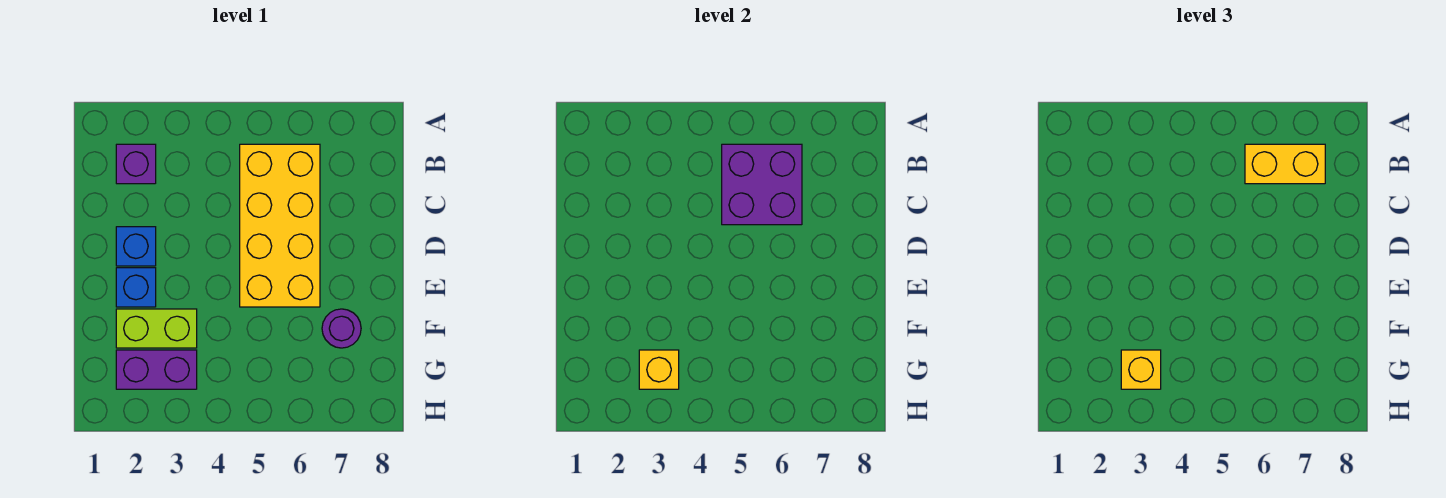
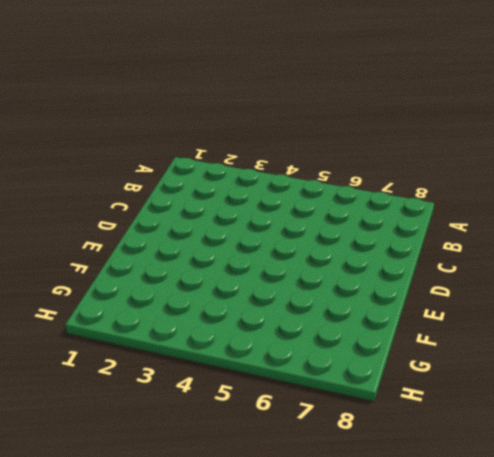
none -> purple brick B2 level 1
none -> yellow brick B5:E6 level 1

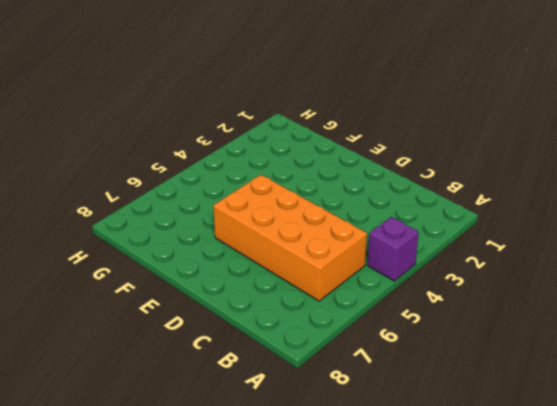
purple brick A4 level 1 -> purple brick B2 level 1
orange brick B5:E6 level 1 -> yellow brick B5:E6 level 1
none -> blue brick D2 level 1
none -> blue brick E2 level 1

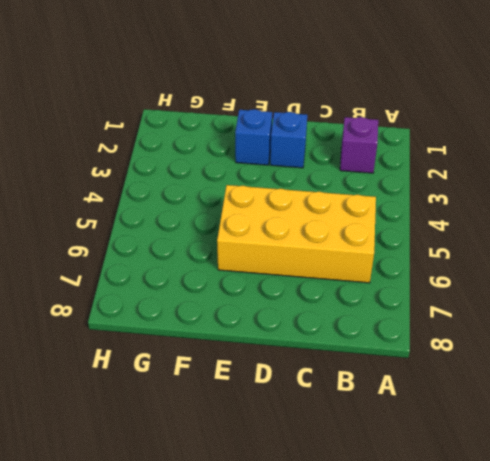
none -> lime brick F2:F3 level 1
none -> purple round brick F7 level 1

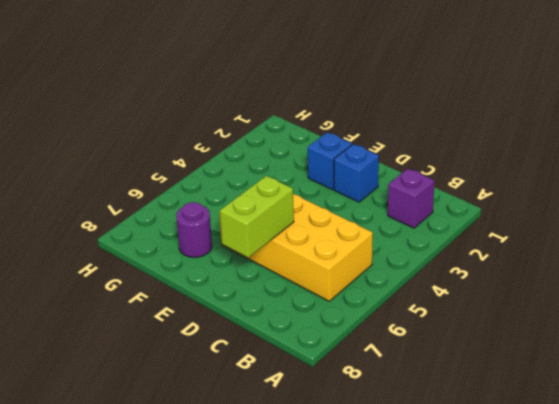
lime brick D6:D7 level 2 -> lime brick F2:F3 level 1
none -> purple brick G2:G3 level 1
none -> purple brick B5:C6 level 2

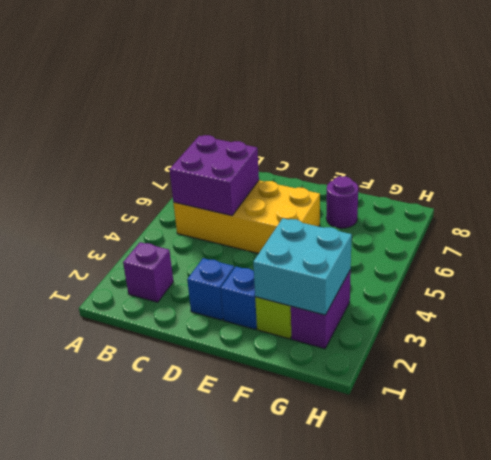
cyan brick F2:G3 level 2 -> yellow brick G3 level 2
none -> yellow brick B6:B7 level 3
none -> yellow brick G3 level 3

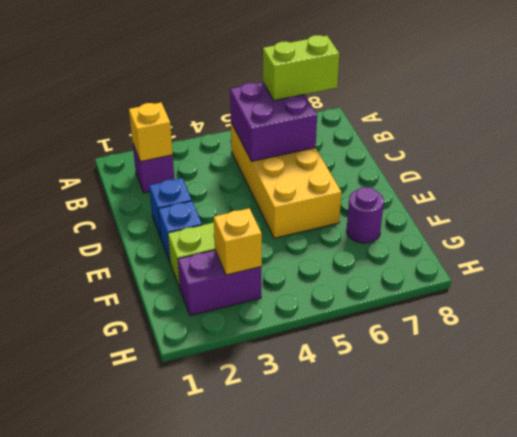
yellow brick B2 level 2 -> yellow brick G3 level 3
lime brick B6:B7 level 3 -> yellow brick B6:B7 level 3

